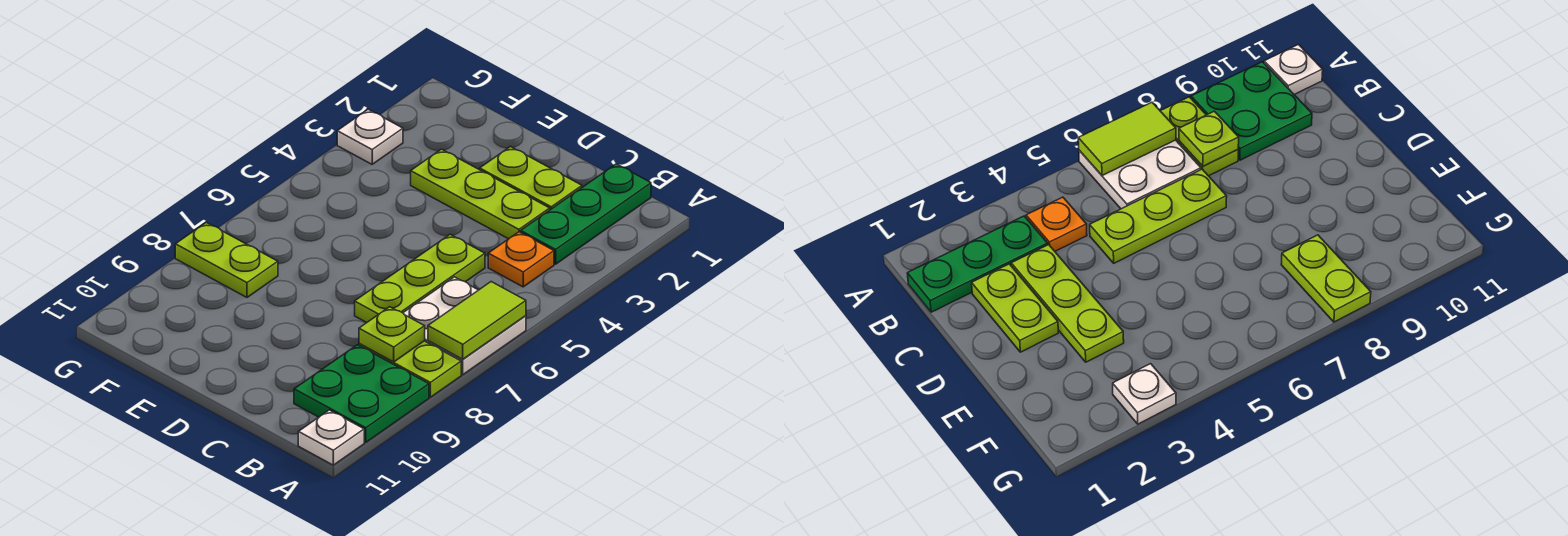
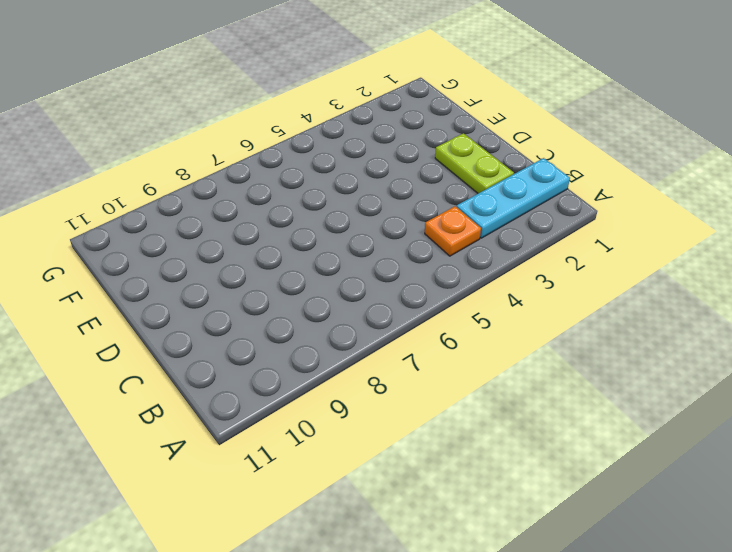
cyan plate B1:B3 level 1 -> green plate B1:B3 level 1
none -> white plate A6:B7 level 1
none -> lime plate A8:B8 level 1
none -> green plate A9:B10 level 1

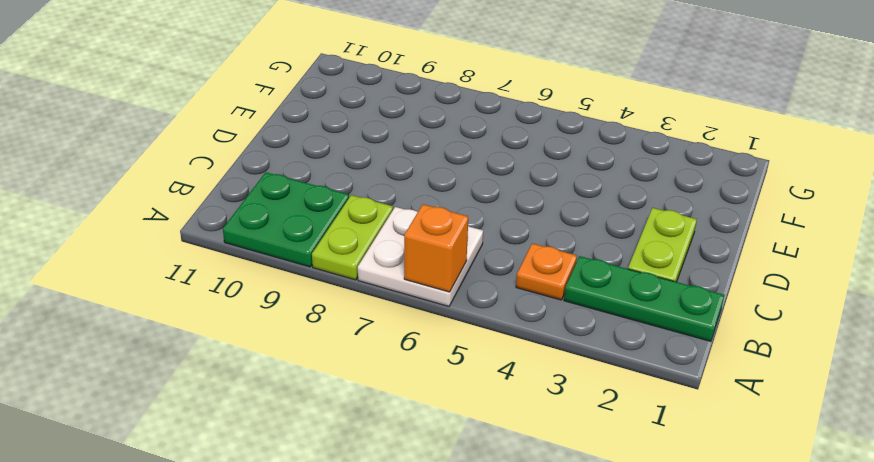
orange brick A6 level 2 -> lime tile A6:A7 level 2
none -> white plate A11 level 1
none -> lime plate C3:E3 level 1
none -> lime plate C5:C7 level 1

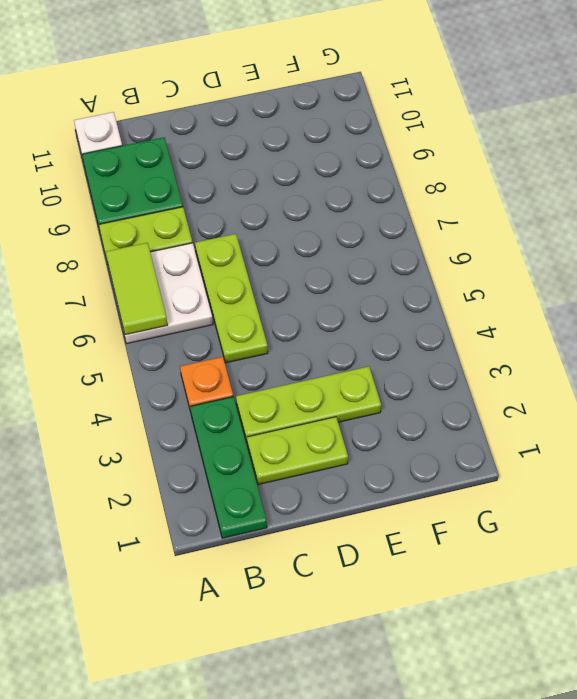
none -> lime plate F8:G8 level 1
none -> white plate G3 level 1
none -> lime plate B8 level 2

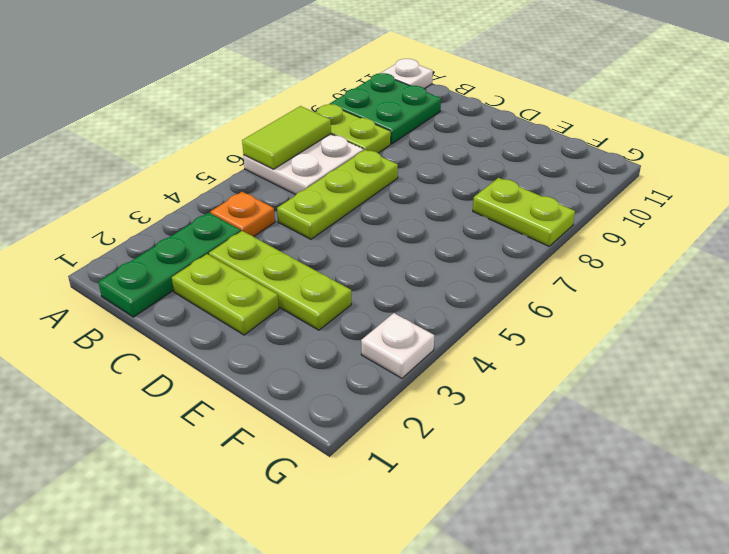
none -> lime plate B8 level 2

